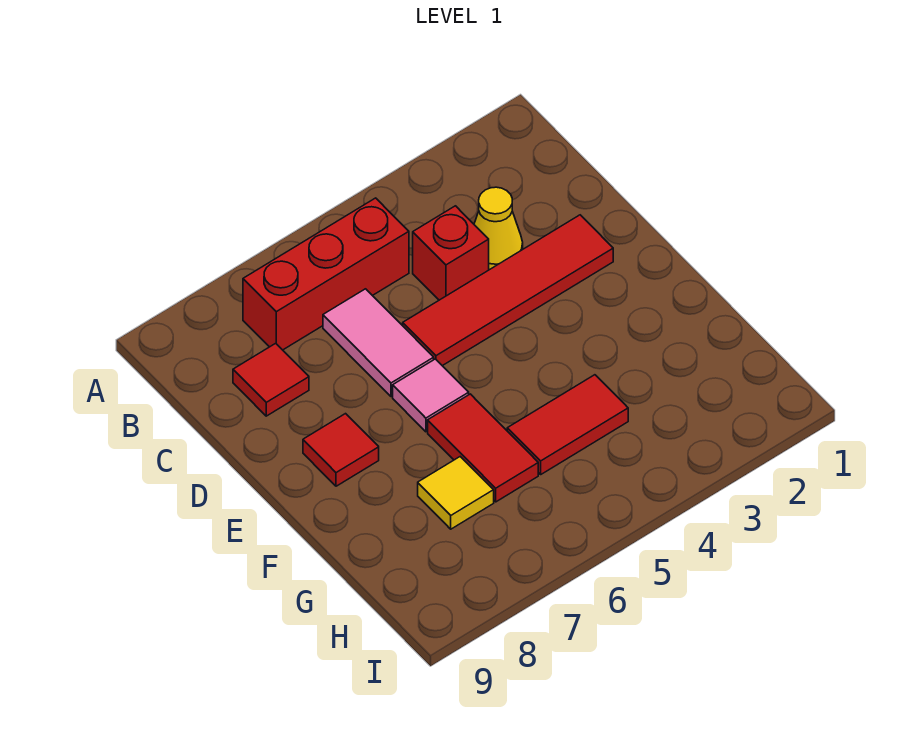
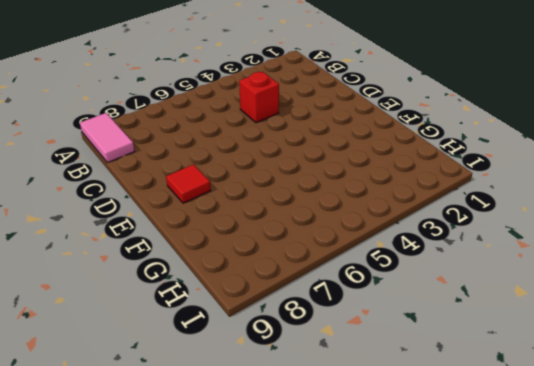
pink tile A9:B9 level 1 -> pink tile C6:D6 level 1
none -> red brick B5:B7 level 1
none -> yellow cone C3 level 1

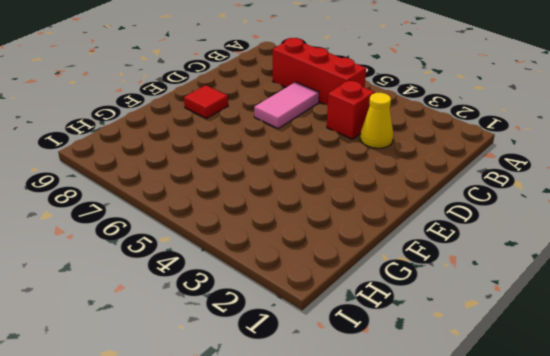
none -> red tile C8 level 1
none -> red tile D2:D5 level 1

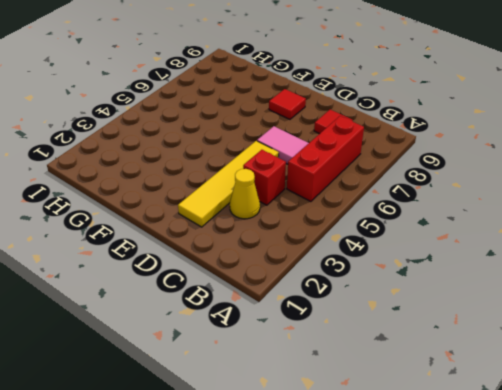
yellow tile D2:D5 level 1 -> red tile D2:D5 level 1
none -> pink tile E6 level 1
none -> red tile F6:G6 level 1

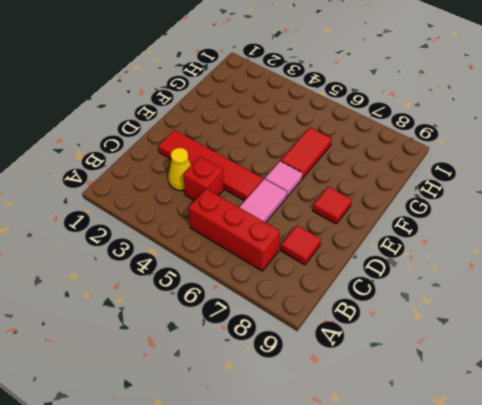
none -> red tile G4:G5 level 1
none -> yellow tile G7 level 1

